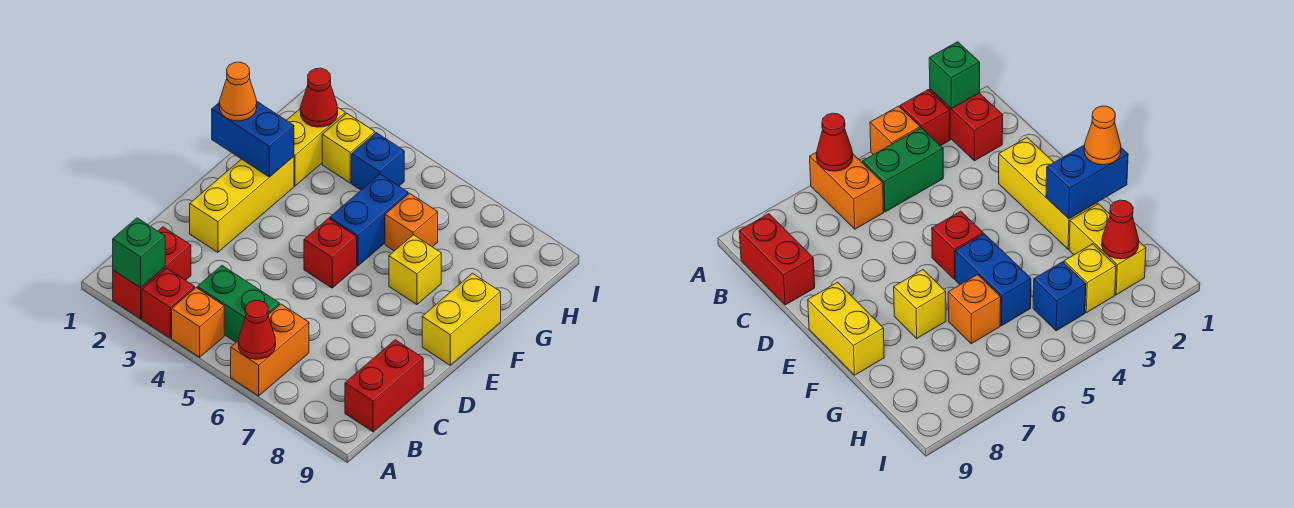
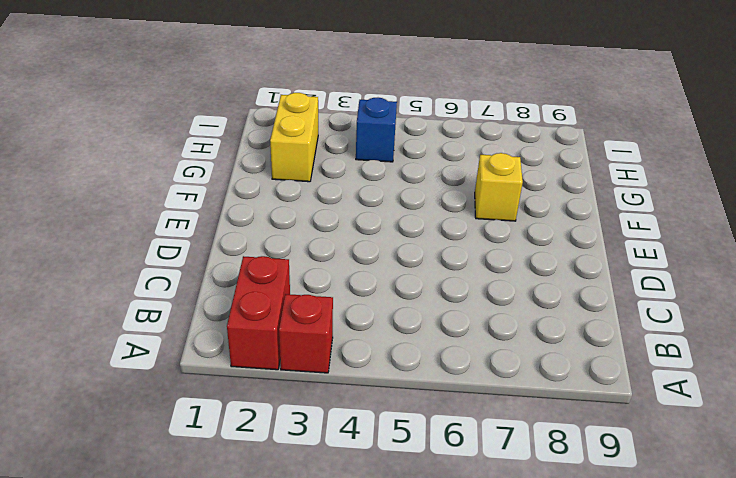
none -> orange brick A4 level 1
none -> orange brick A6:B6 level 1
none -> green brick B4:B5 level 1

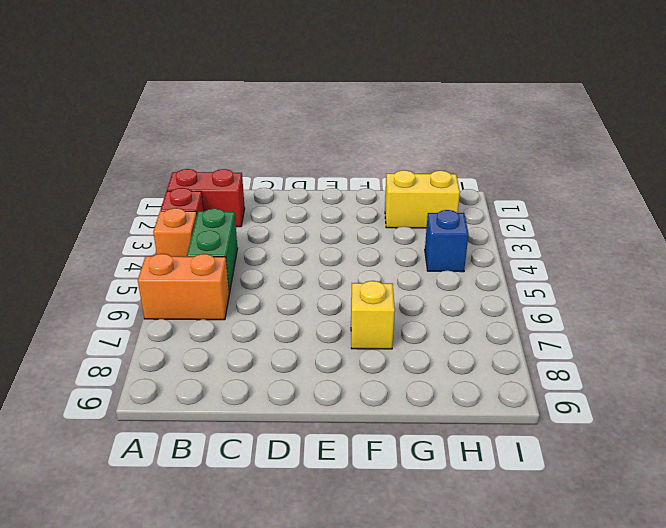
none -> red brick B9:C9 level 1
none -> yellow brick D2:F2 level 1
none -> red brick E5 level 1

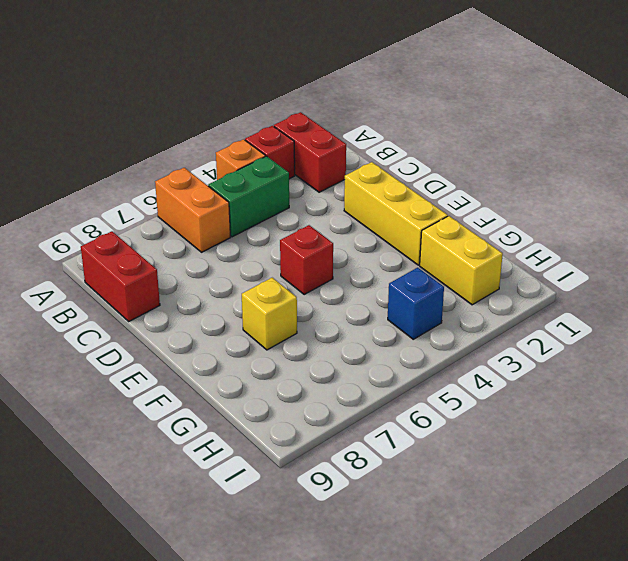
none -> yellow brick E9:F9 level 1
none -> blue brick F5:G5 level 1
none -> orange brick G6 level 1

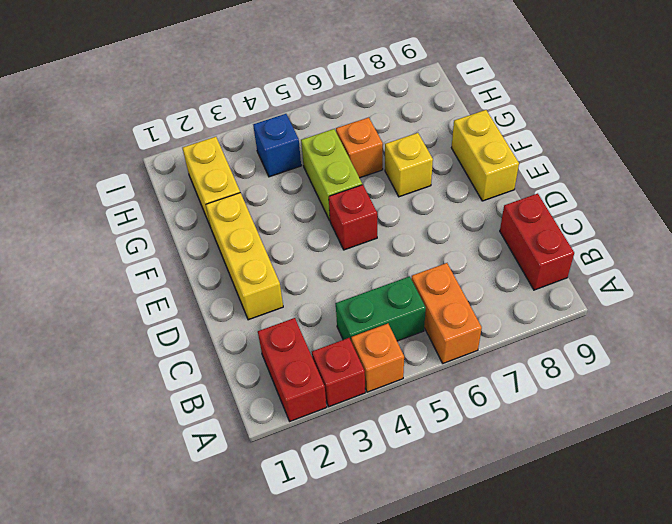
lime brick F5:G5 level 1 -> blue brick F5:G5 level 1
none -> yellow brick H3 level 1
none -> green brick A2 level 2
none -> red cone A6 level 2

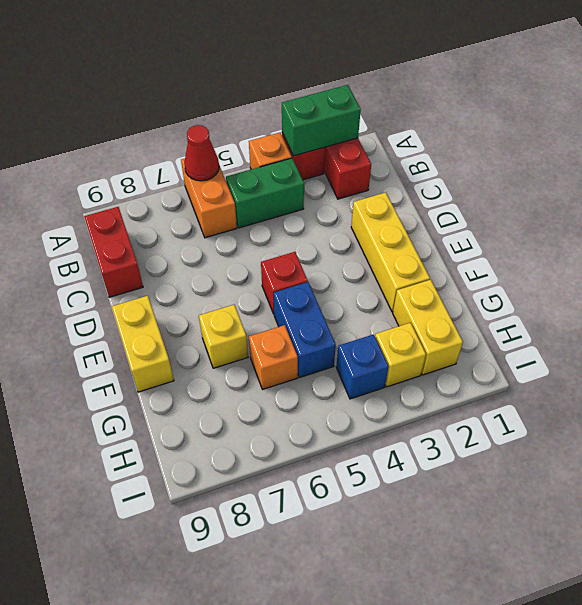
green brick A2:A3 level 2 -> green brick A2 level 2
none -> blue brick F1:F2 level 2
none -> red cone H2 level 2
none -> orange cone F1 level 3

